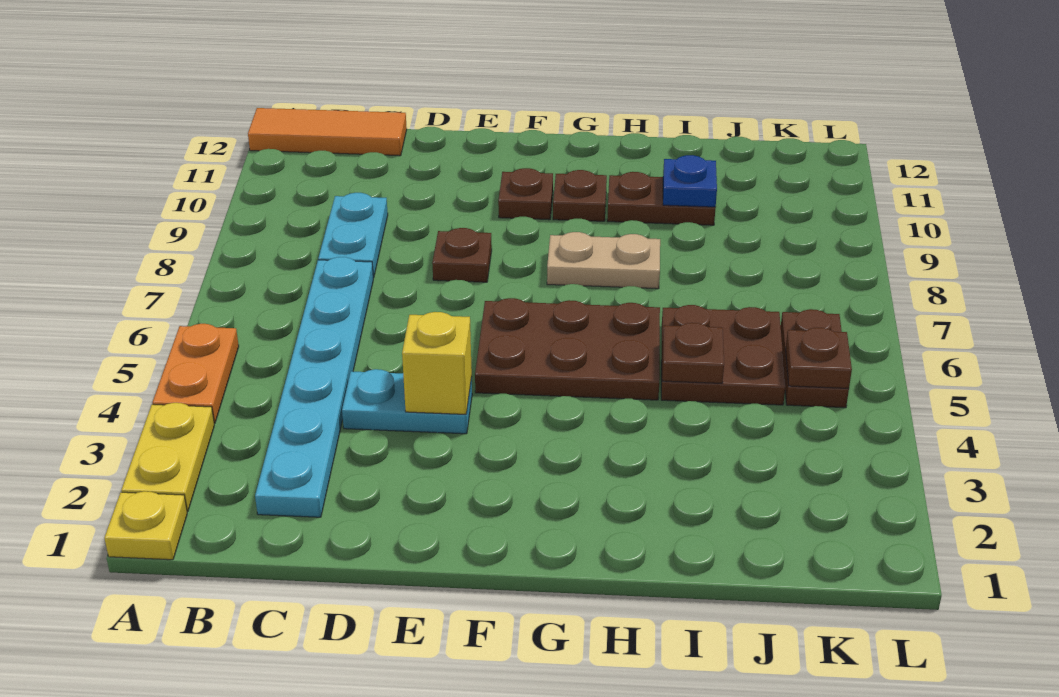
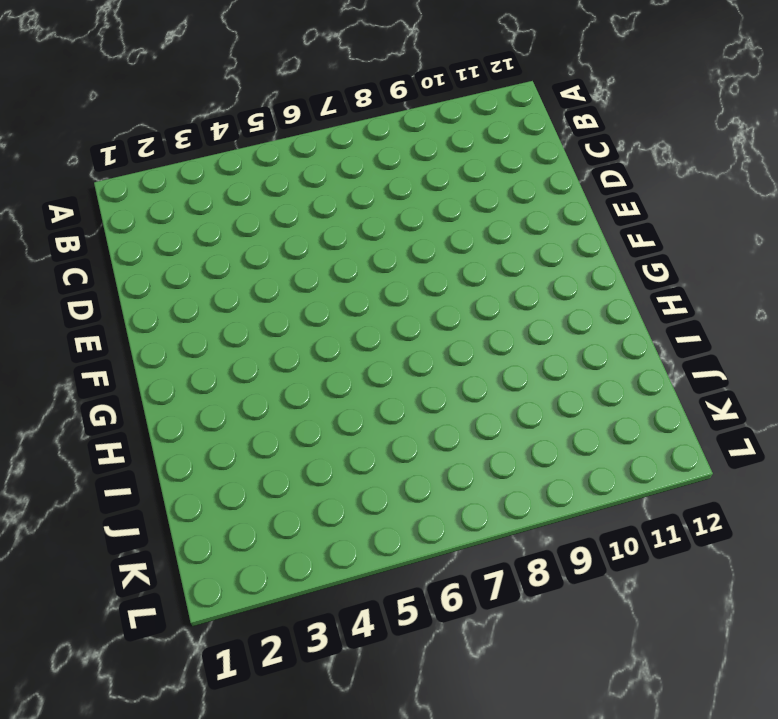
none -> yellow plate A1 level 1
none -> yellow plate A2:A3 level 1
none -> orange plate A4:A5 level 1

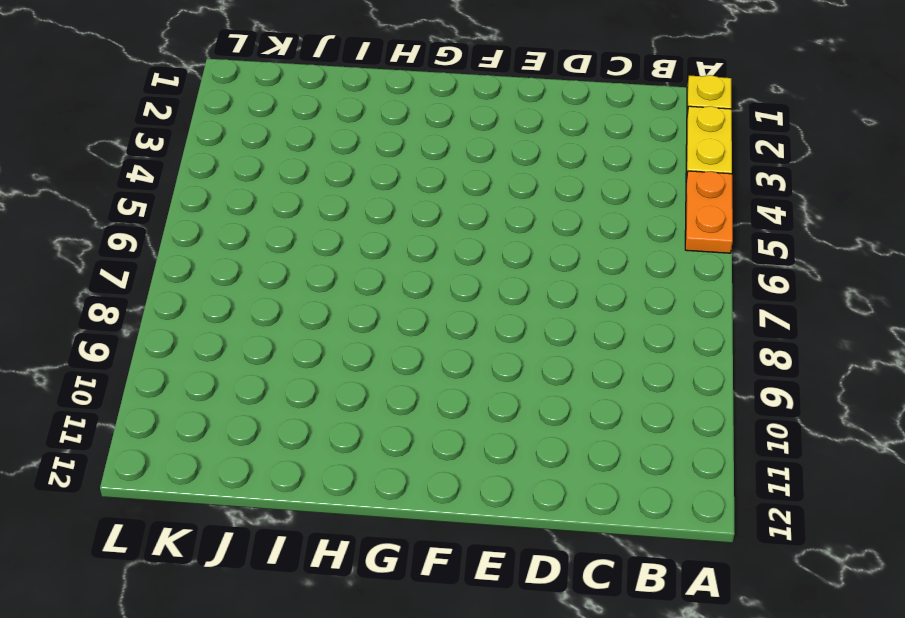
none -> orange tile A12:C12 level 1
none -> cyan plate C2:C7 level 1
none -> cyan plate C8:C9 level 1

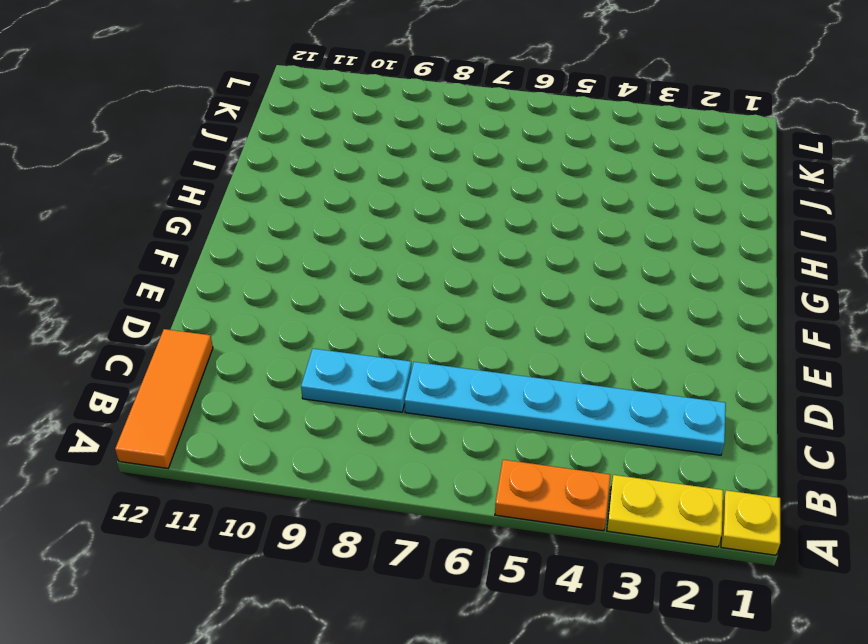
none -> cyan plate D4:E4 level 1
none -> brown plate E8 level 1
none -> brown plate F5:H6 level 1

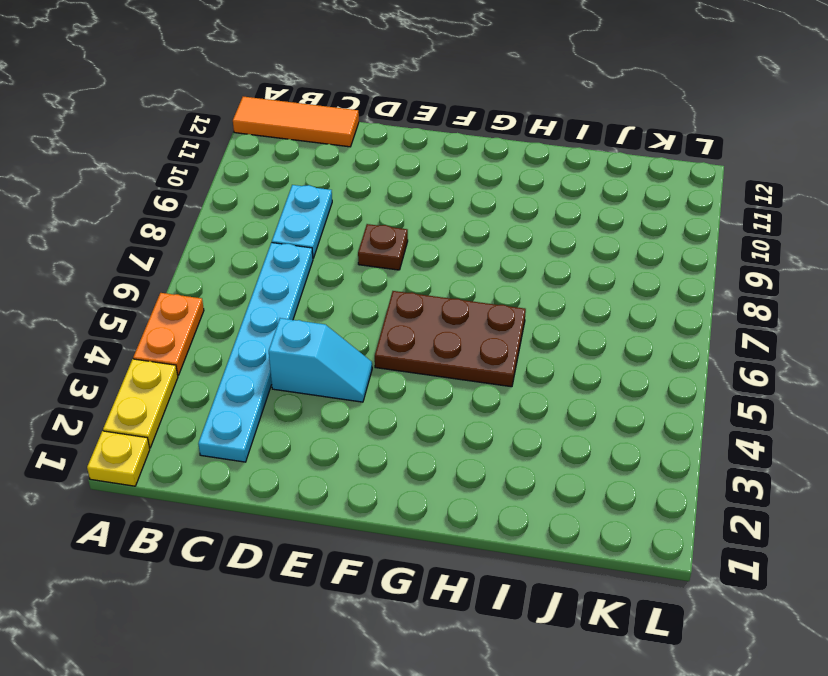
cyan slope D4:E4 level 1 top D -> cyan plate D4:E4 level 1
none -> brown plate F10 level 1
none -> tan plate G8:H8 level 1
none -> brown plate G10 level 1

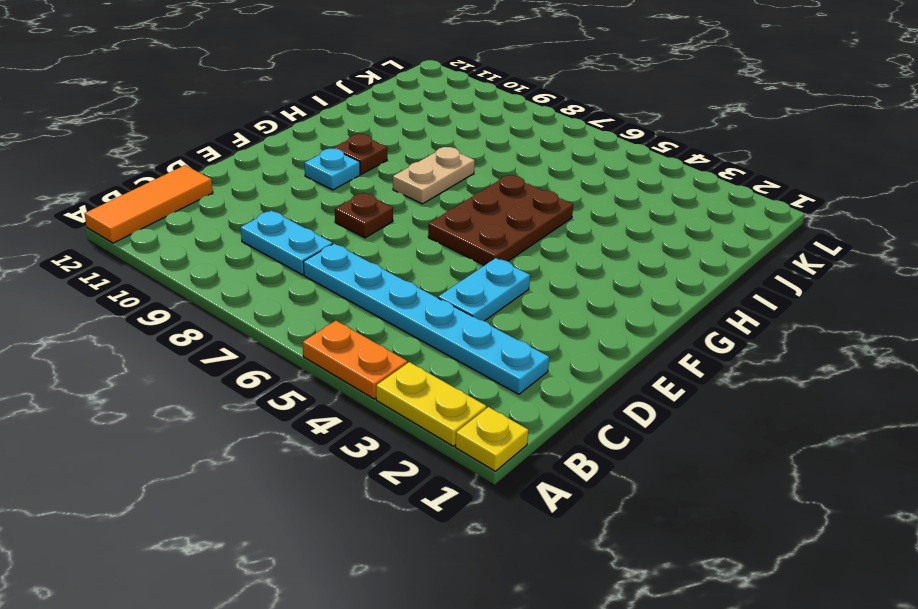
cyan plate F10 level 1 -> brown plate F10 level 1
none -> brown plate H10:I10 level 1
none -> brown plate I5:J6 level 1
none -> brown plate K5:K6 level 1

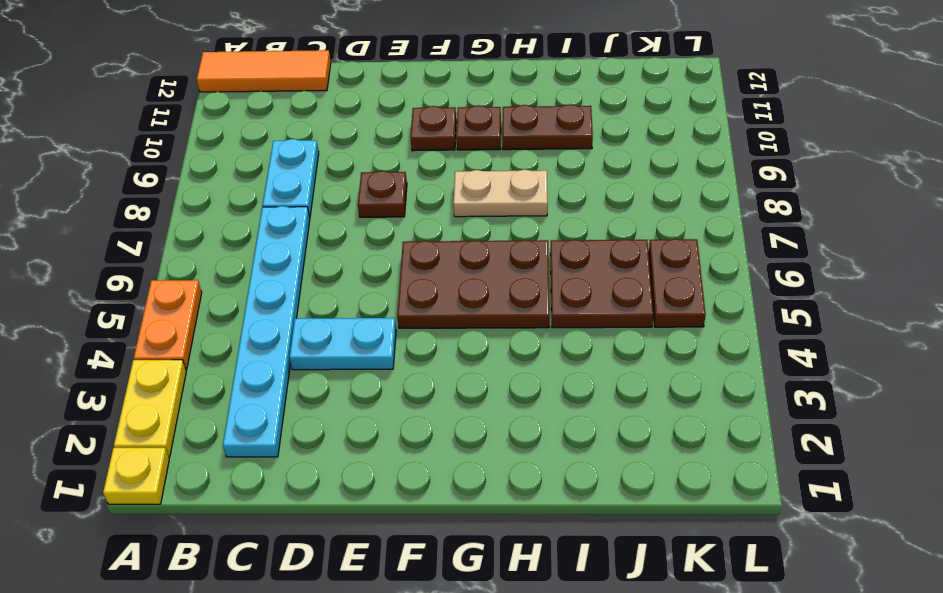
none -> yellow brick E4 level 2
none -> brown plate I5 level 2
none -> blue plate I10 level 2

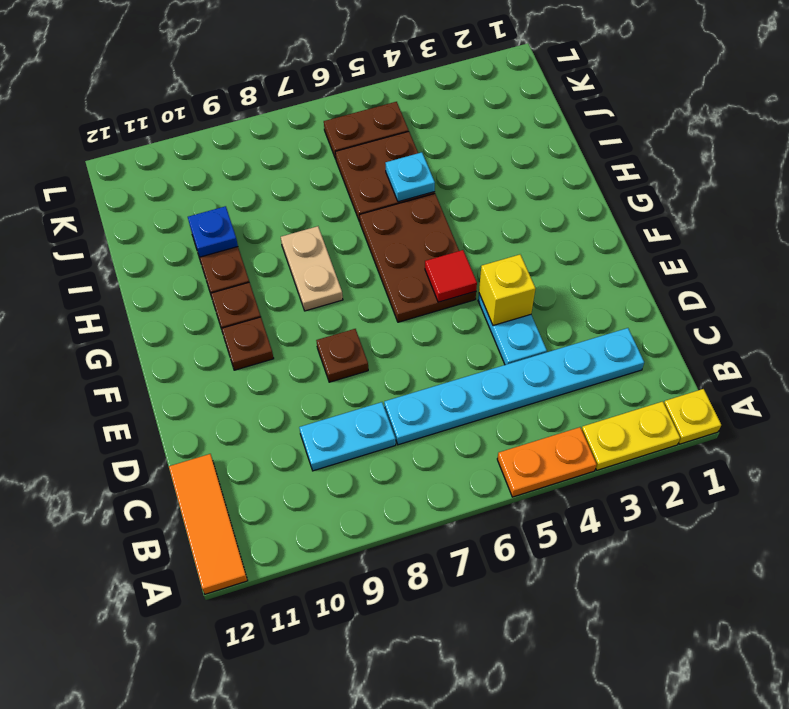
red tile F5 level 2 -> none
cyan plate I5 level 2 -> brown plate I5 level 2
none -> brown plate K5 level 2

